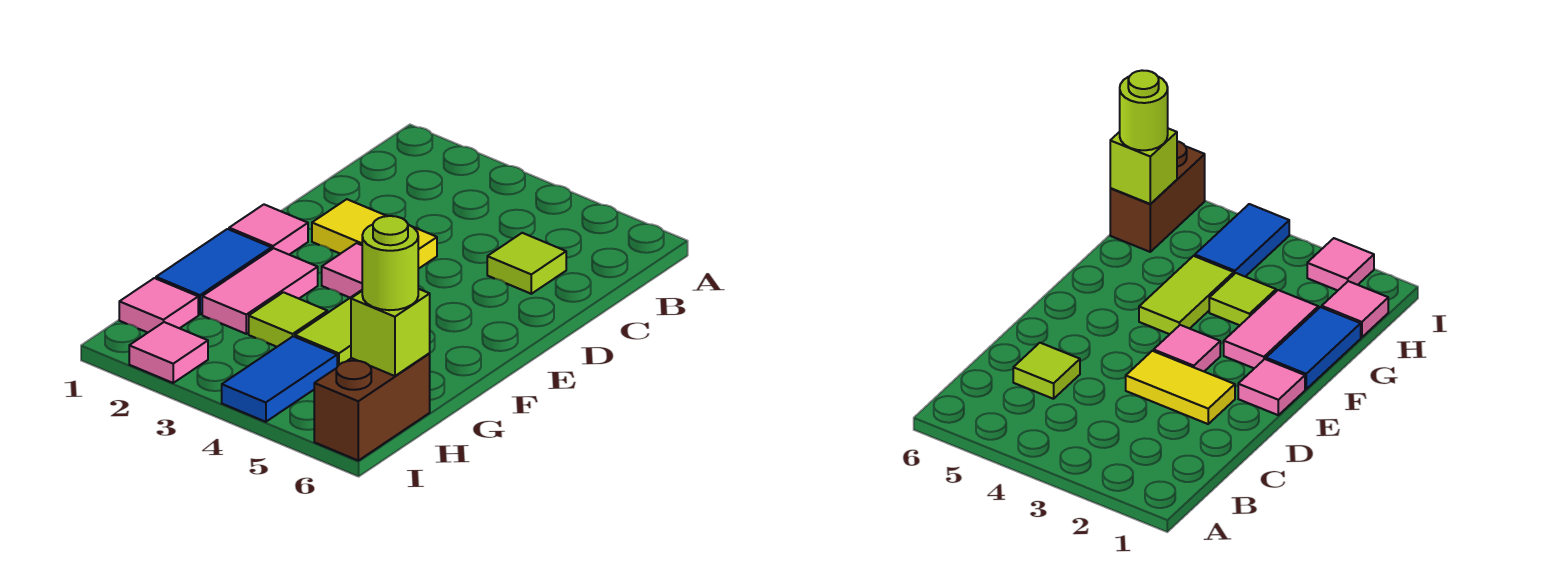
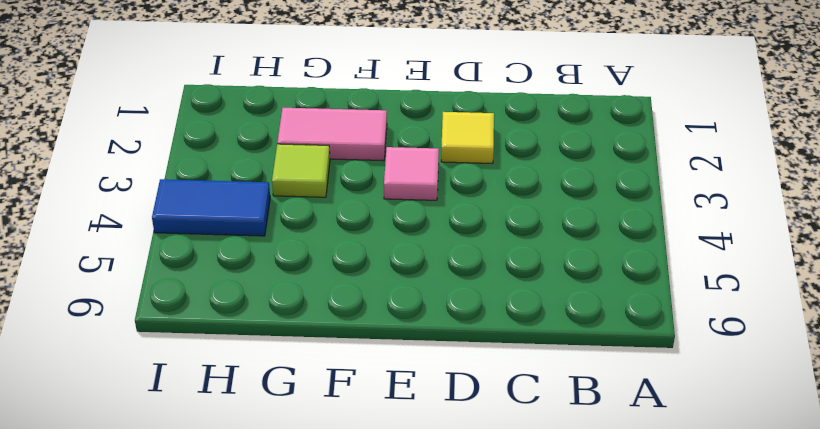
yellow tile D2 level 1 -> yellow tile D2:D3 level 1
none -> lime tile C5 level 1
none -> pink tile E1 level 1
none -> blue tile F1:G1 level 1

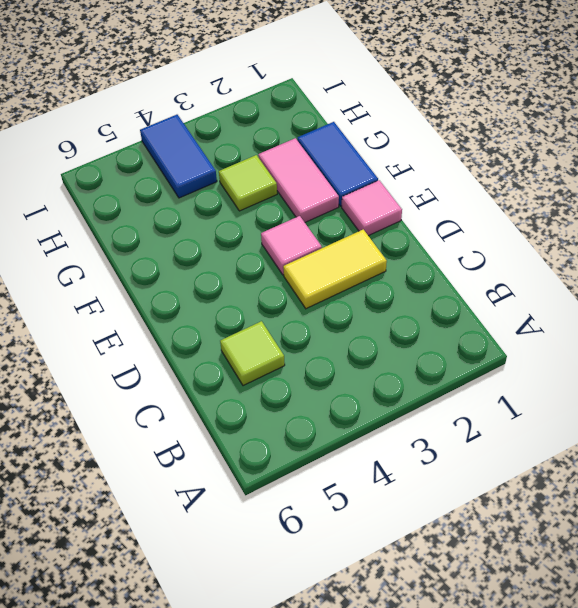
none -> lime tile F4:G4 level 1
none -> pink tile H1 level 1
none -> brown brick H6:I6 level 1

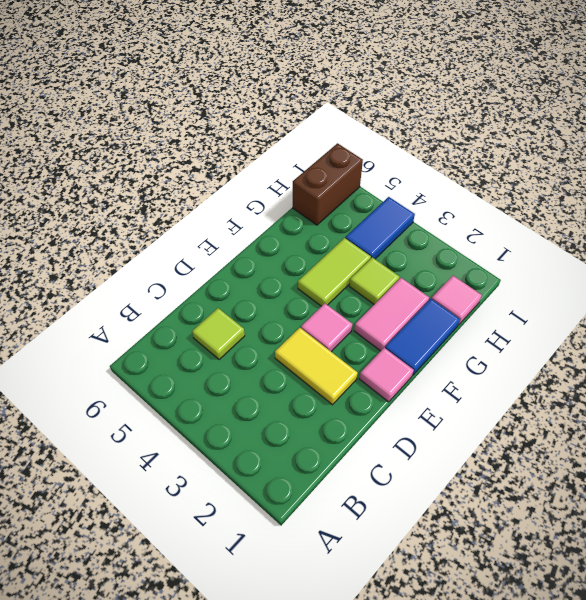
none -> pink tile I2 level 1
none -> lime brick H6 level 2
none -> lime round brick H6 level 3

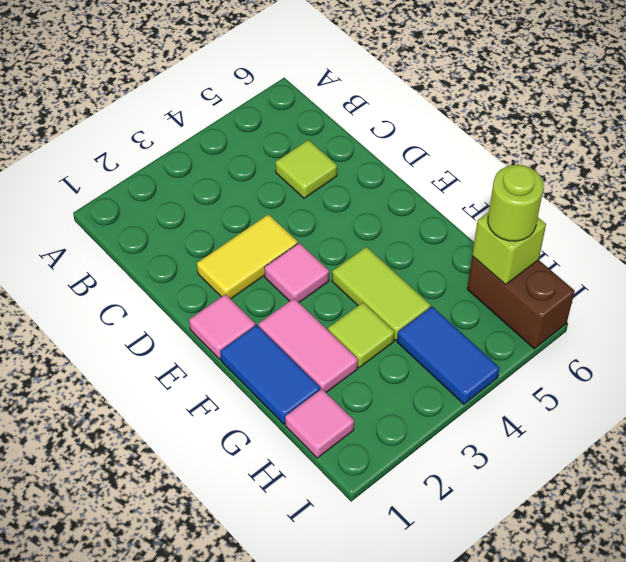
none -> pink tile I2 level 1

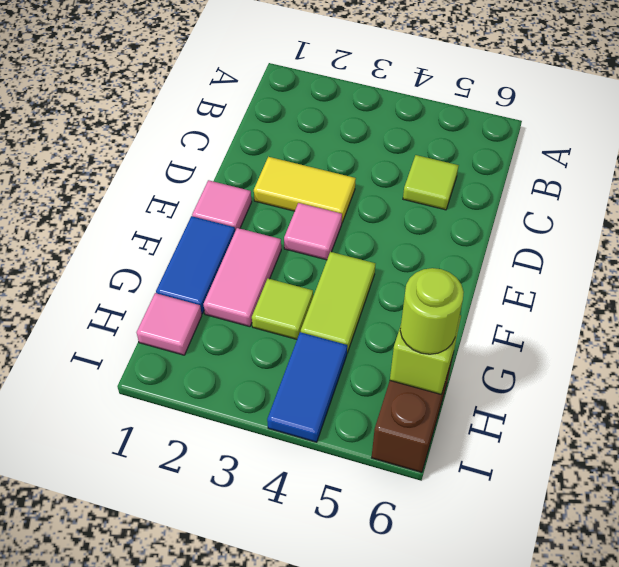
none -> pink tile I2 level 1

